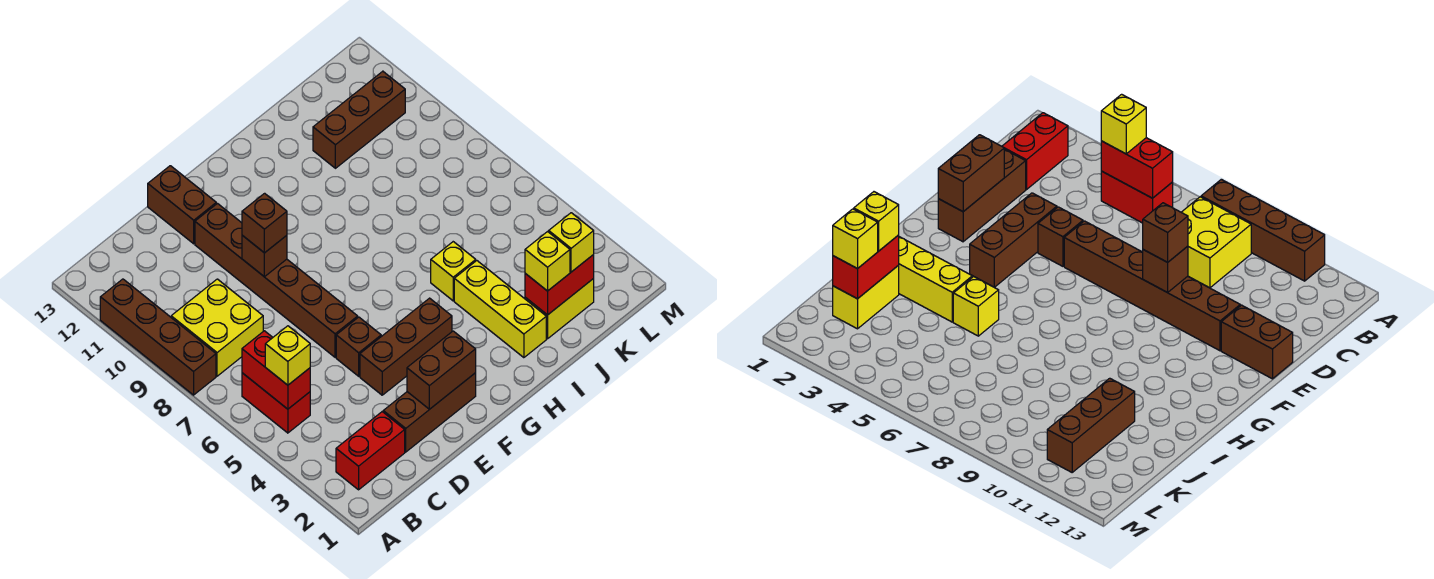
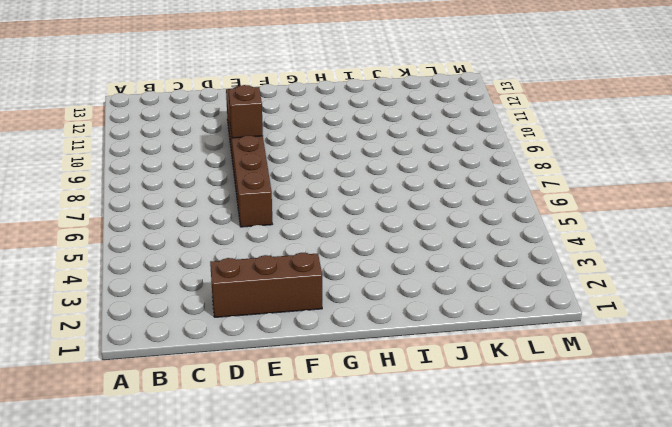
none -> brown brick A8:A11 level 1
none -> red brick B2:C2 level 1
none -> red brick B5:B6 level 1

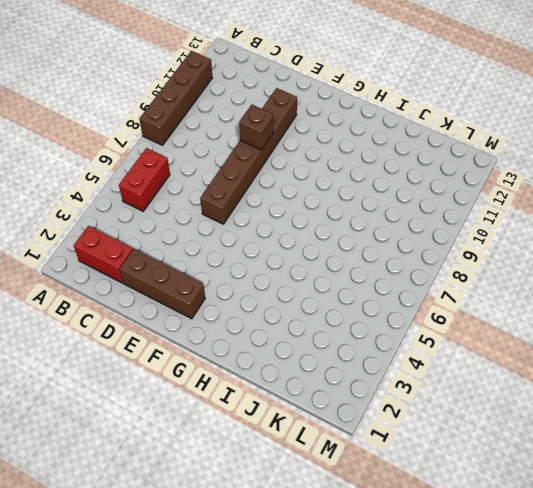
none -> yellow brick B8:C9 level 1
none -> brown brick E4:G4 level 1
none -> brown brick E5 level 1

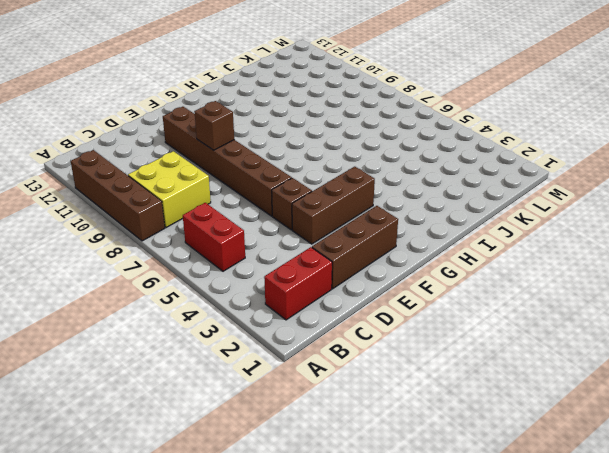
none -> brown brick E12:E13 level 1
none -> yellow brick I2:I4 level 1
none -> yellow brick I5 level 1

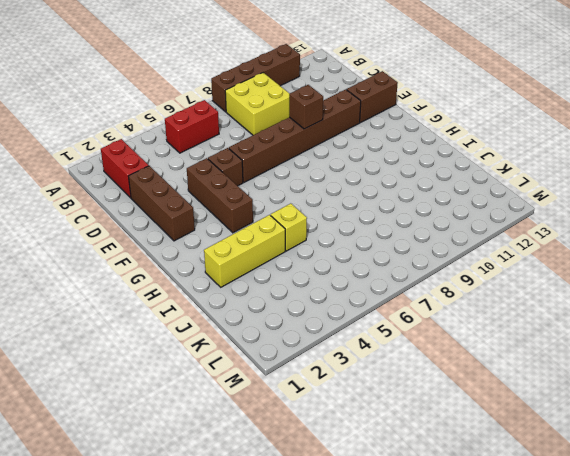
none -> yellow brick J2:K2 level 1
none -> brown brick J11:L11 level 1
none -> red brick B5:B6 level 2

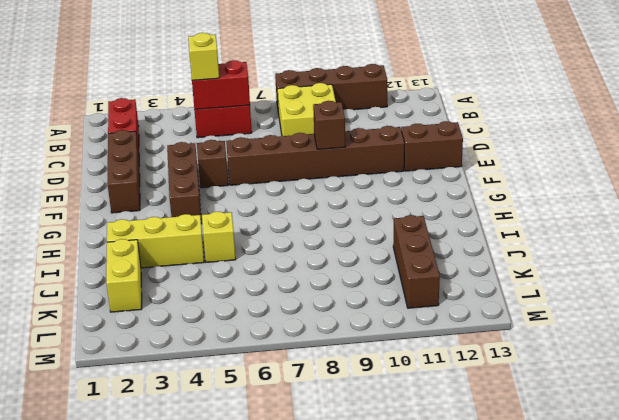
none -> brown brick E2:F2 level 2
none -> red brick J2:K2 level 2
none -> brown brick E9 level 3

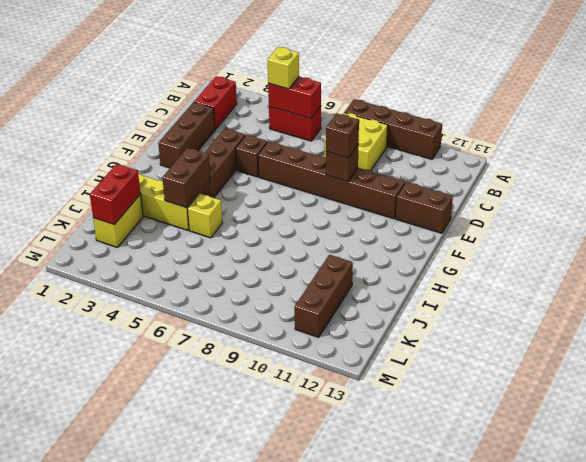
brown brick H4:I4 level 2 -> brown brick E2:F2 level 2
none -> yellow brick J2 level 3
none -> yellow brick K2 level 3

